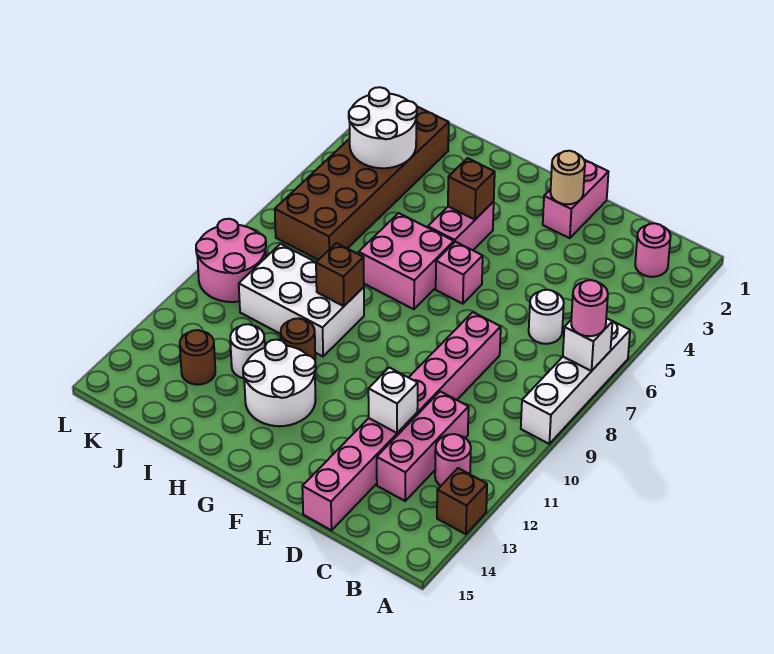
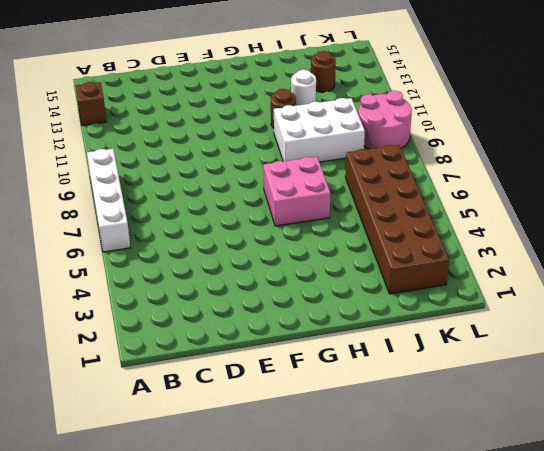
none -> pink round brick B2 level 1
none -> pink round brick B12 level 1
none -> white round brick C6 level 1

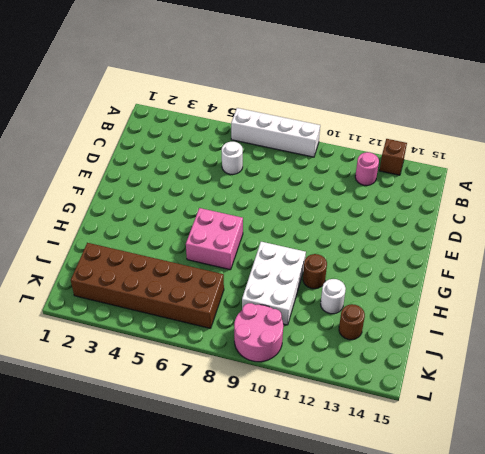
none -> pink round brick B2 level 1
none -> pink brick C11:C13 level 1
none -> pink brick D8:D15 level 1

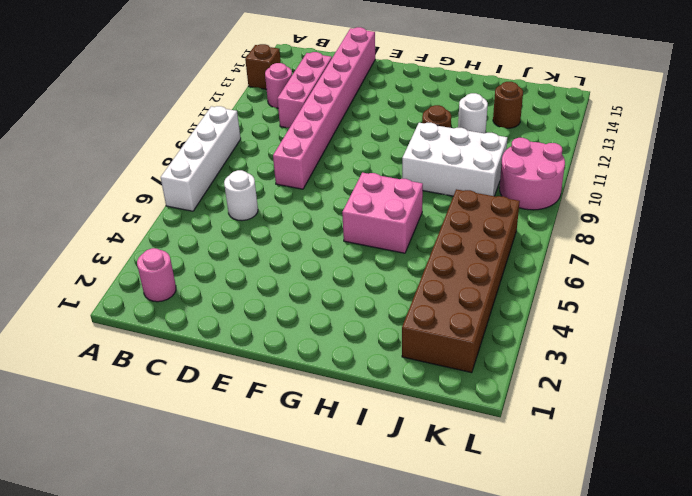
none -> pink brick E1:E2 level 1
none -> pink brick F6 level 1
none -> pink brick G4:G5 level 1

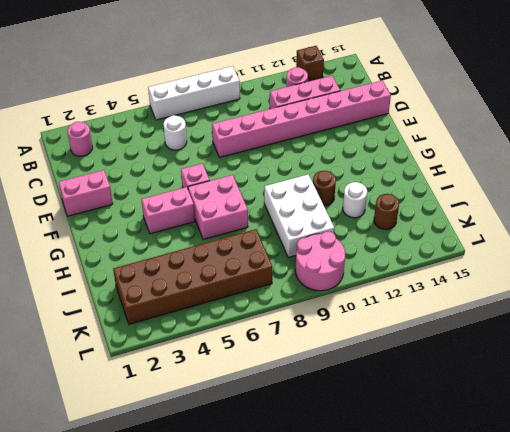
none -> white round brick G12:H13 level 1
none -> white brick A7 level 2
none -> white brick D12 level 2

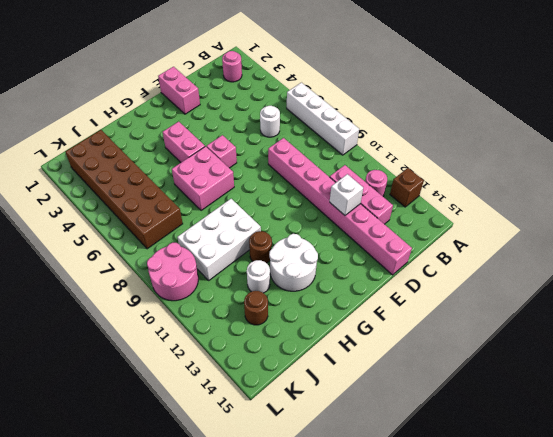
none -> white brick A7 level 2
none -> tan round brick E2 level 2
none -> brown brick G4 level 2

